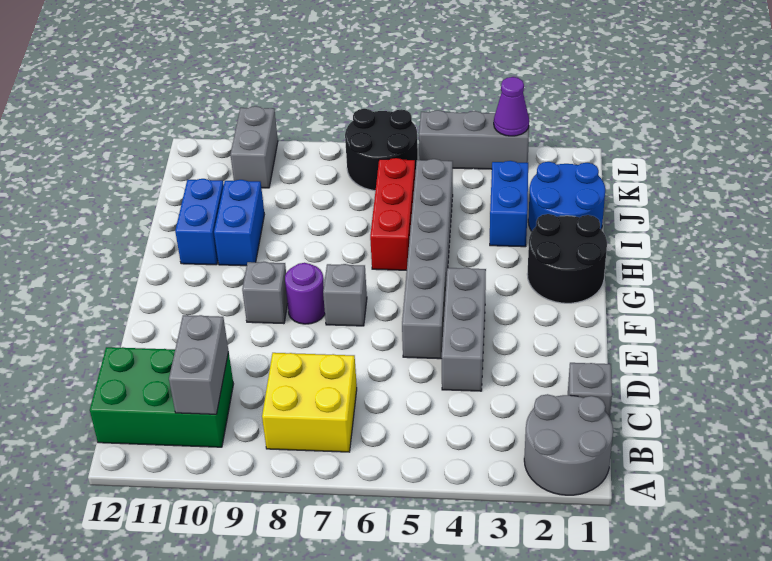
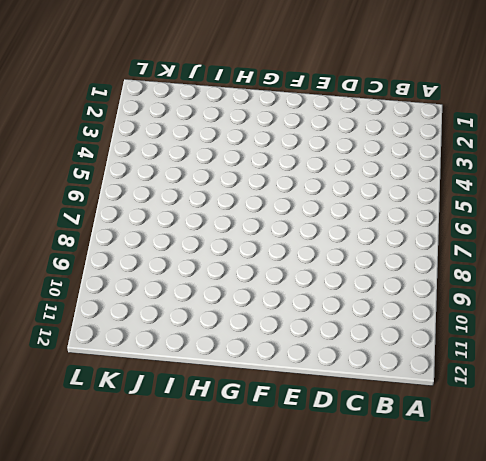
none -> grey round brick A1:B2 level 1
none -> yellow brick B7:C8 level 1
none -> green brick B10:C12 level 1

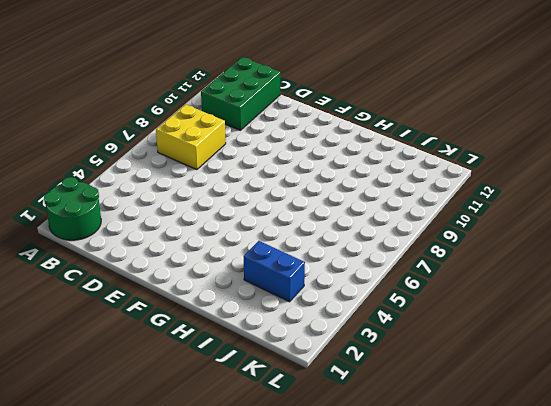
green round brick A1:B2 level 1 -> grey round brick A1:B2 level 1
none -> grey brick C1 level 1
none -> grey brick D4:F4 level 1
none -> grey brick E5:J5 level 1

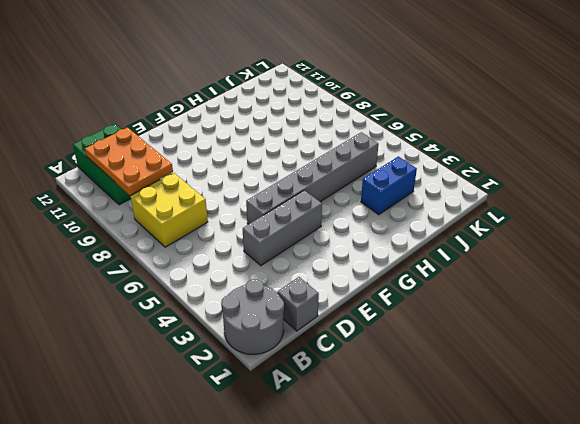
orange plate B9:C11 level 2 -> grey brick B10:C10 level 2
none -> grey brick F7 level 1
none -> purple round brick F8 level 1
none -> grey brick F9 level 1

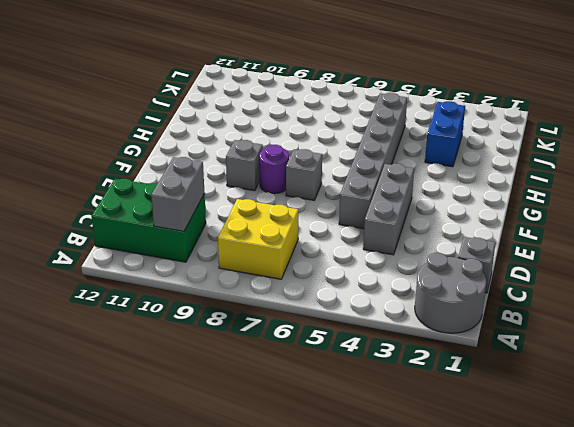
none -> black round brick G1:H2 level 1
none -> red brick H6:J6 level 1
none -> blue brick H10:I10 level 1

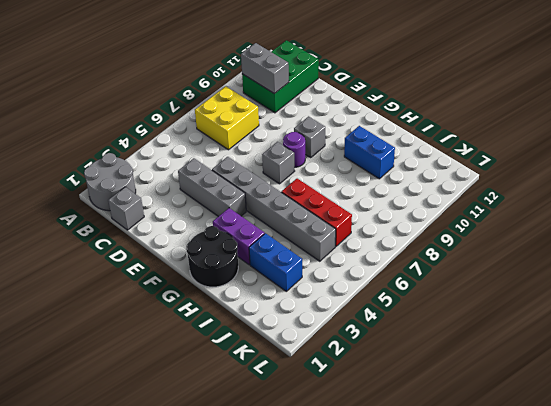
purple brick G3:H3 level 1 -> none
none -> blue brick H11:I11 level 1
none -> blue round brick I1:J2 level 1
none -> black round brick K6:L7 level 1

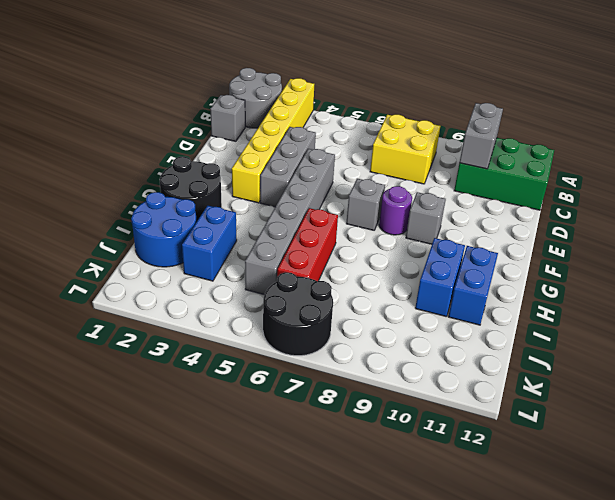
yellow brick A3:F3 level 1 -> none
none -> grey brick K10:L10 level 1
none -> grey brick L3:L5 level 1
none -> purple cone L3 level 2

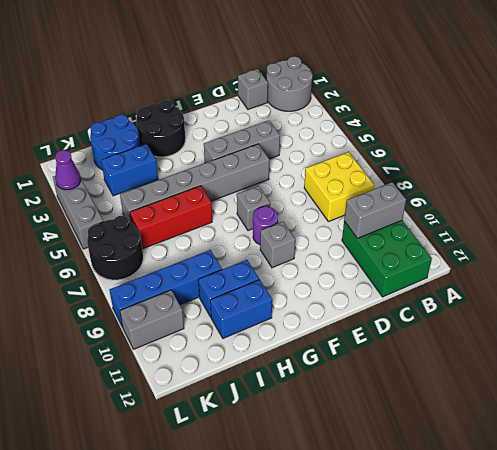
blue brick I9:L9 level 1 -> none

